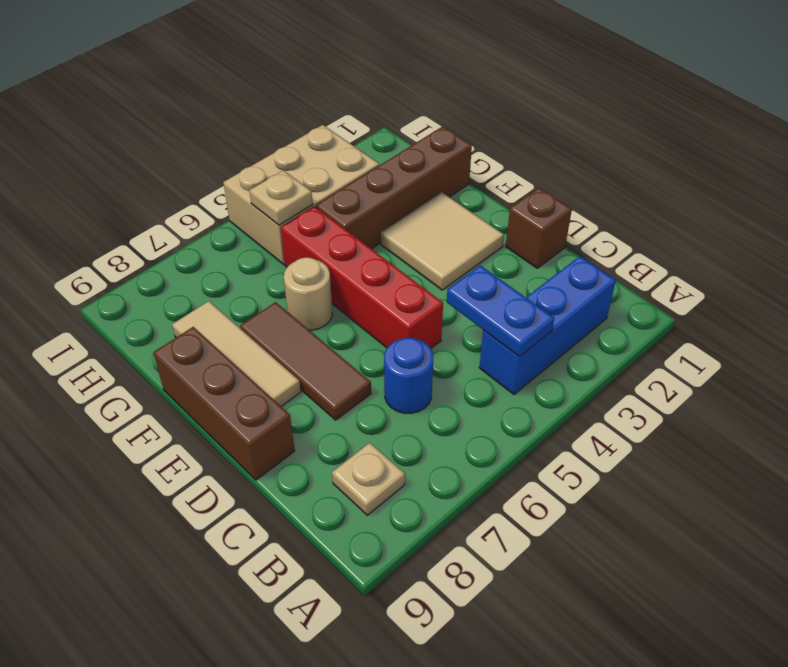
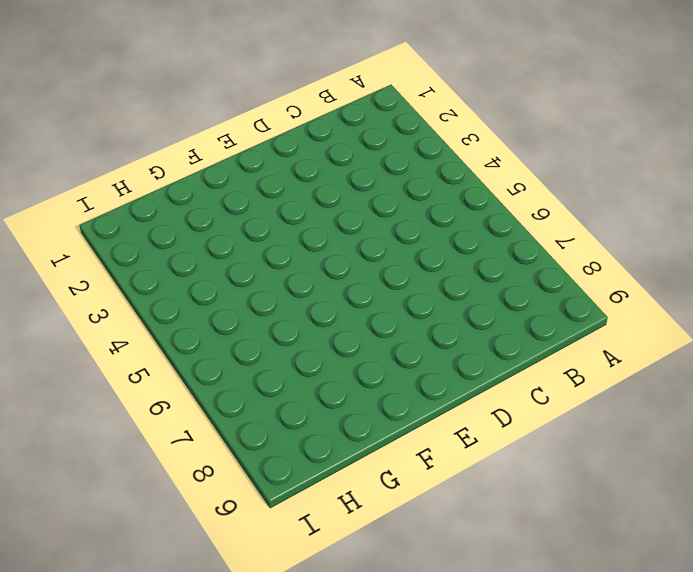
none -> blue brick B2:B4 level 1
none -> tan plate B8 level 1
none -> blue round brick C6 level 1

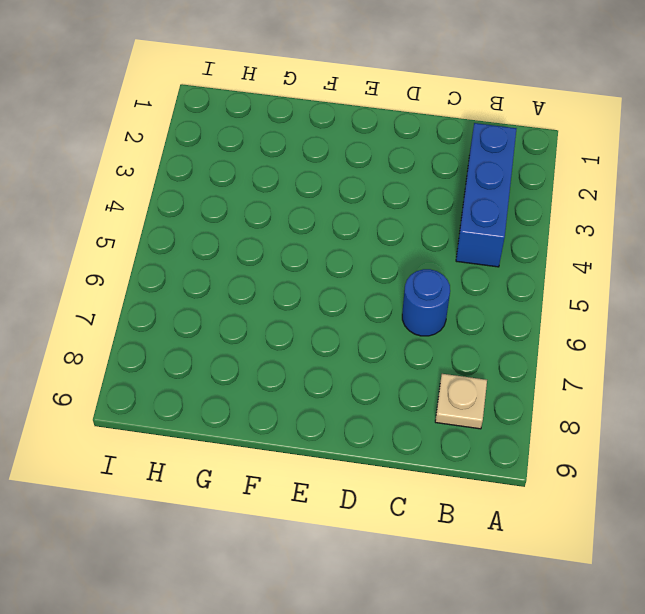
none -> brown brick D1 level 1
none -> red brick D5:G5 level 1
none -> brown tile D7:F7 level 1

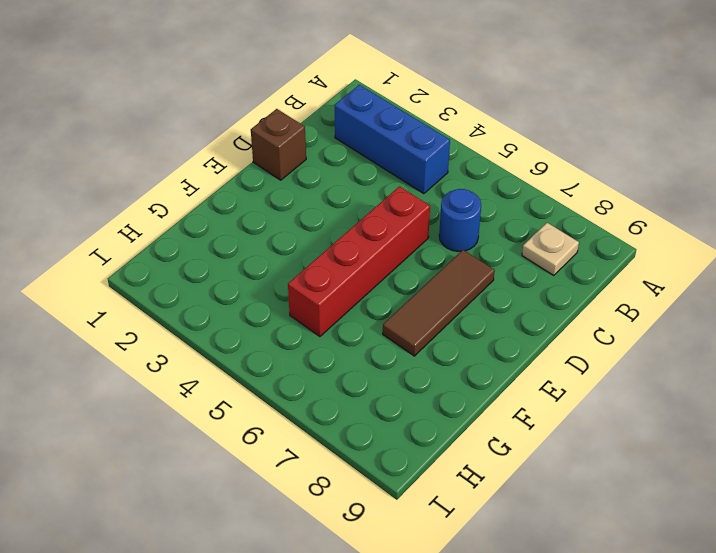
none -> brown brick D9:F9 level 1
none -> tan tile E2:F3 level 1
none -> tan tile E8:G8 level 1

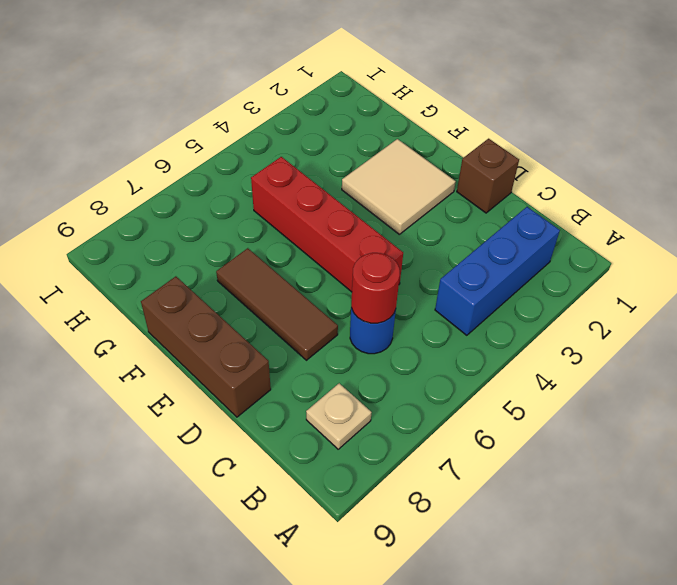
red round brick C6 level 2 -> none
none -> tan tile E8:G8 level 1
none -> tan round brick F6 level 1
none -> brown brick G1:G4 level 1

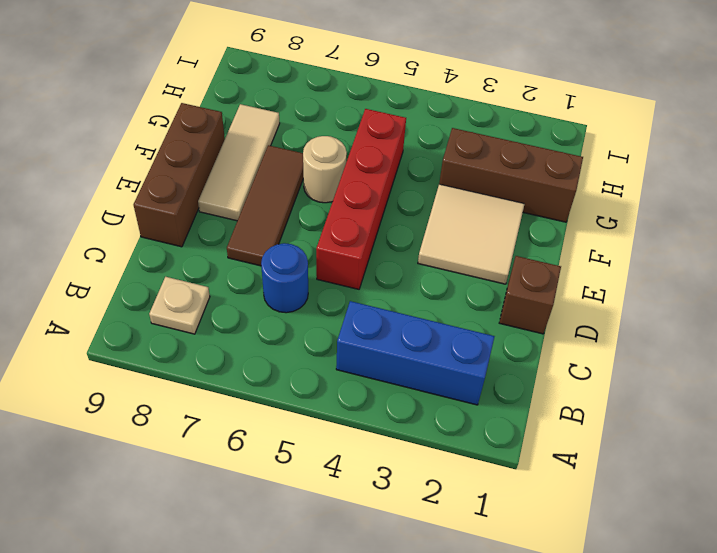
brown brick G1:G3 level 1 -> brown brick G1:G4 level 1
none -> tan brick H3:I5 level 1
none -> blue plate B4:C4 level 2
none -> tan plate H5 level 2

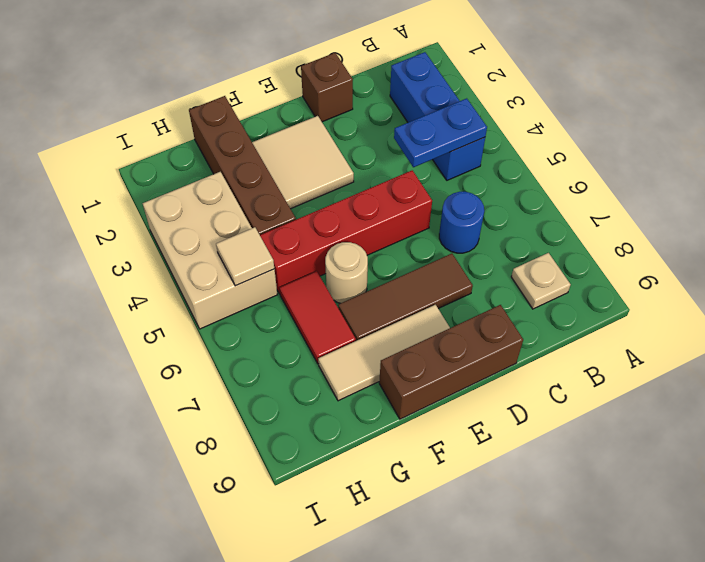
red tile G6:G7 level 1 -> none
tan tile H5 level 2 -> tan plate H5 level 2

